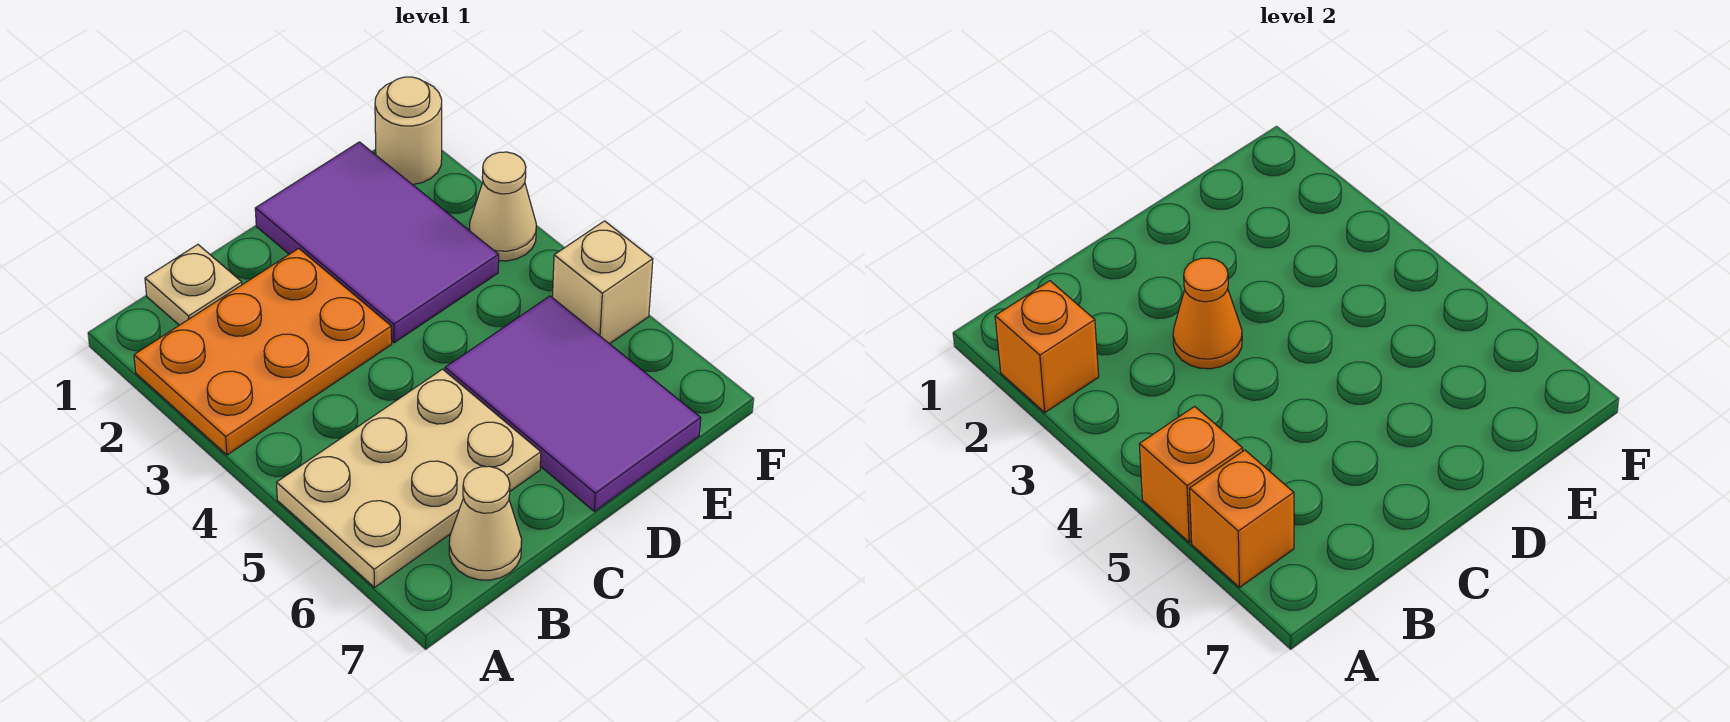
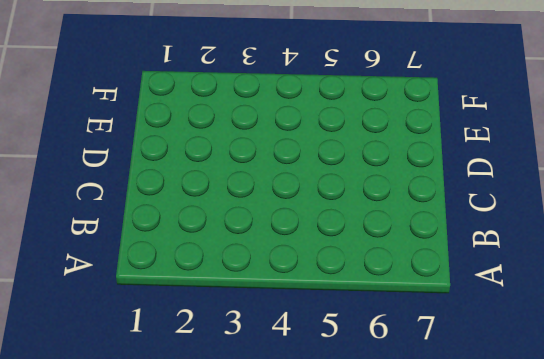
none -> orange plate A2:C3 level 1
none -> tan plate A5:C6 level 1
none -> tan plate B1 level 1

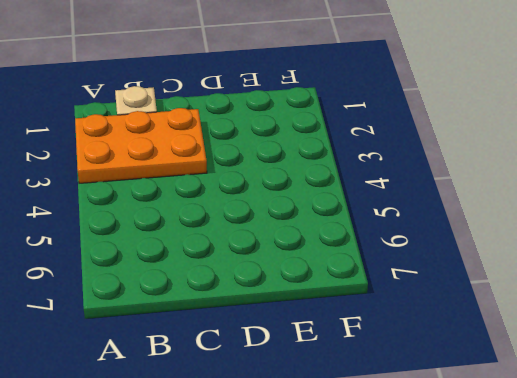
none -> tan plate A5:C6 level 1
none -> tan cone B7 level 1
none -> purple tile D1:E3 level 1

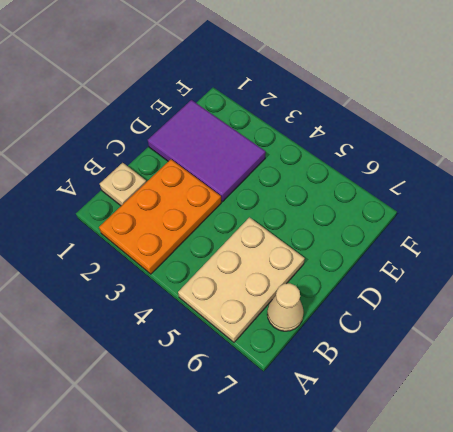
none -> purple tile D5:E7 level 1
none -> tan round brick F1 level 1
none -> tan cone F3 level 1

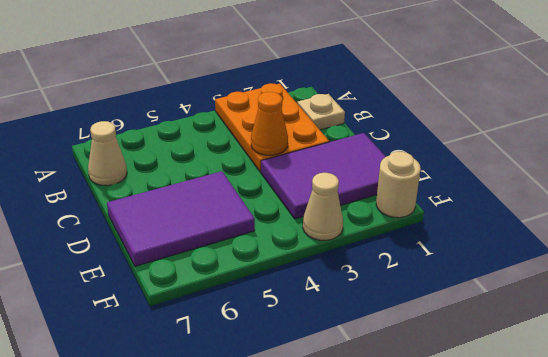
none -> tan plate A5:C6 level 1
none -> tan brick F5 level 1
none -> orange brick A2 level 2

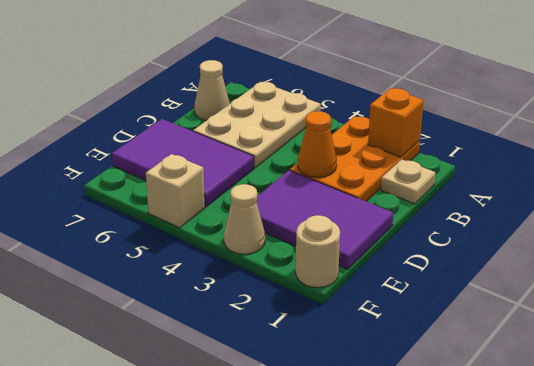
none -> orange brick A5 level 2
none -> orange brick A6 level 2

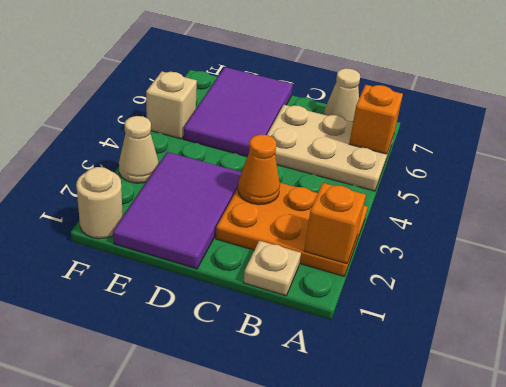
none -> orange brick A5 level 2

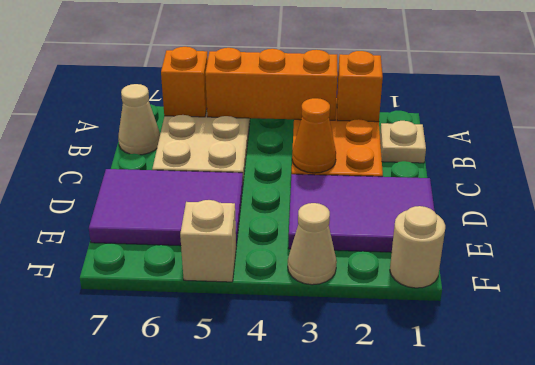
orange brick A3:A5 level 2 -> orange brick A5 level 2

